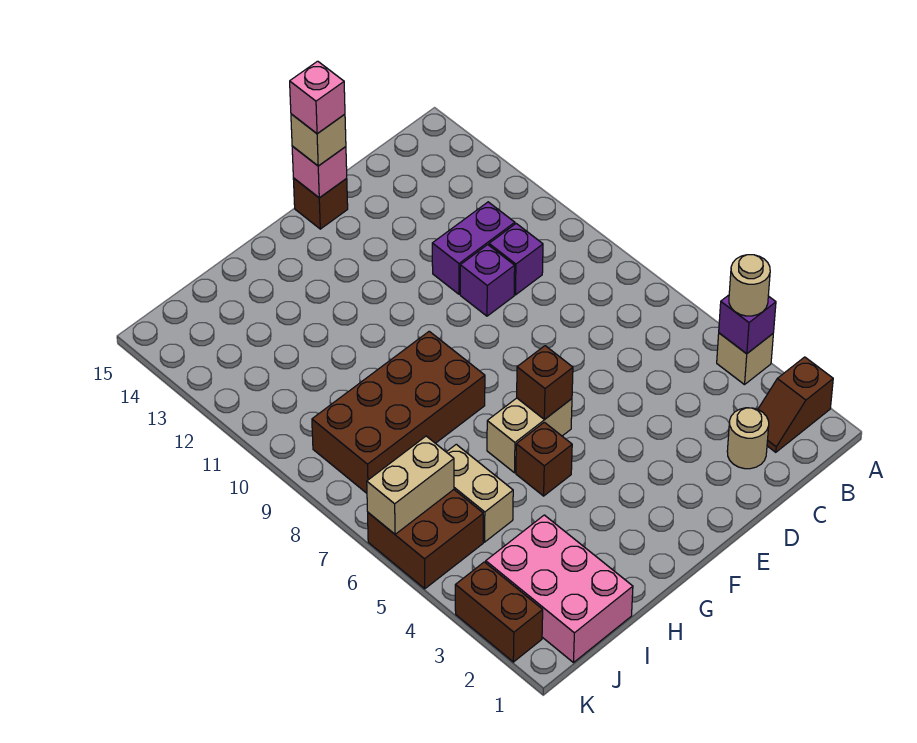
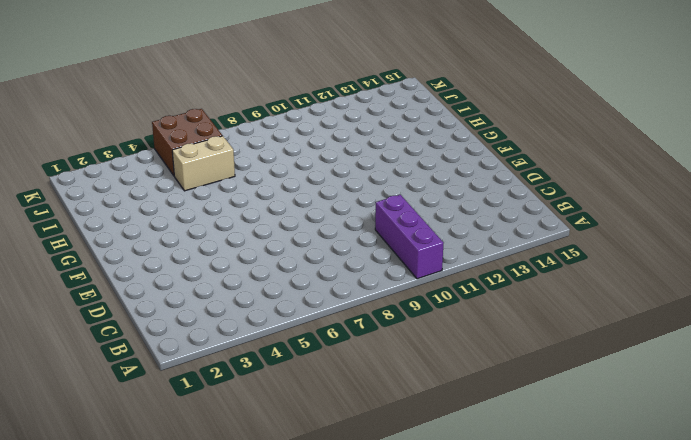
purple brick A10:C10 level 1 -> purple brick C10 level 1
none -> brown slope A2:B2 level 1 top A
none -> tan brick A4 level 1
none -> tan round brick C2 level 1

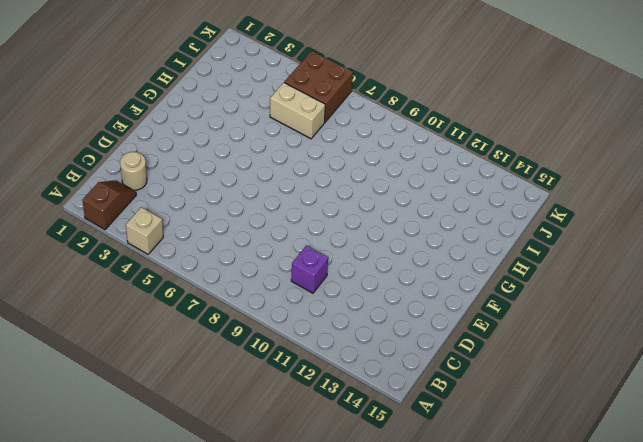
none -> purple brick C11:D11 level 1
none -> purple brick D10 level 1
none -> brown brick E15 level 1

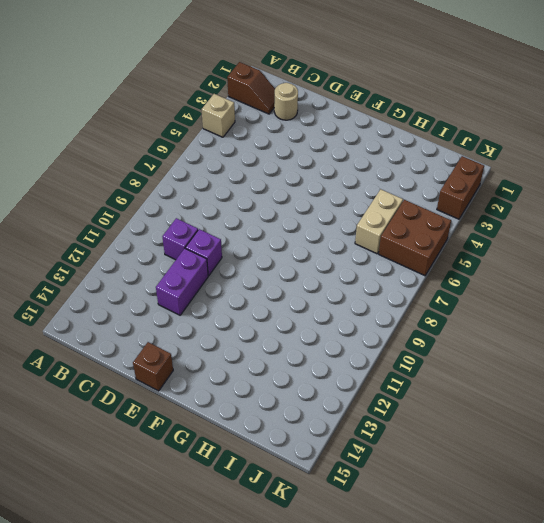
purple brick D11:D12 level 1 -> purple brick C11:D11 level 1
none -> tan brick F6:G6 level 1
none -> brown brick G5 level 1
none -> brown brick G8:J9 level 1

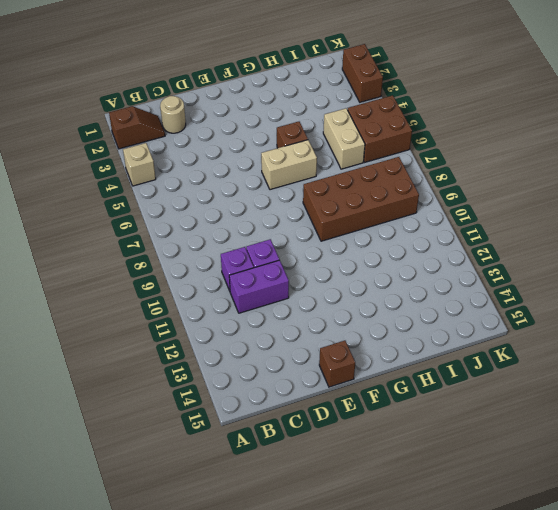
none -> pink brick I1:J3 level 1
none -> purple brick A4 level 2
none -> pink brick E15 level 2

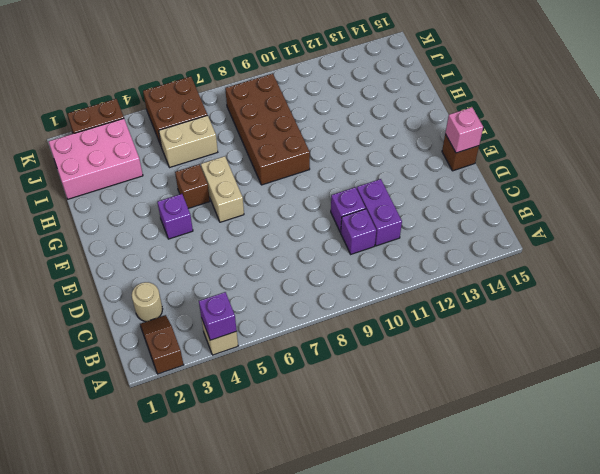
purple brick F4 level 1 -> none
none -> brown brick F6 level 2
none -> tan brick J6:K6 level 2
none -> tan round brick A4 level 3

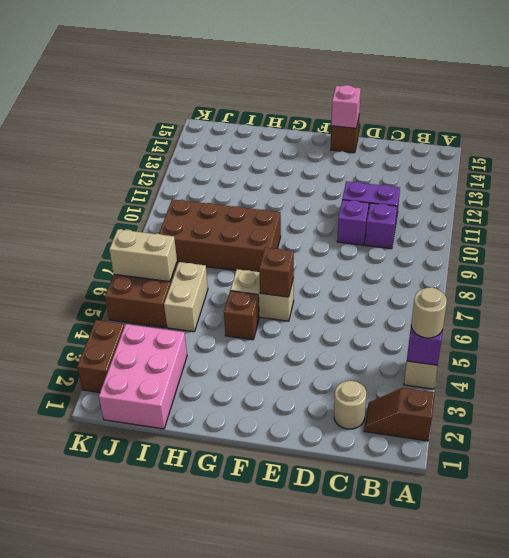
none -> tan brick E15 level 3
none -> pink brick E15 level 4

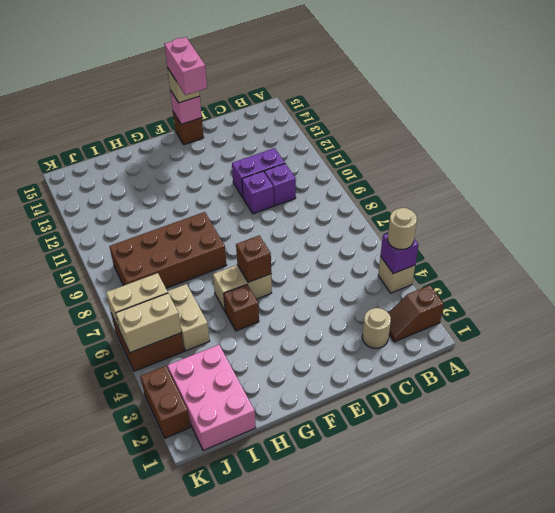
pink brick E14:E15 level 4 -> pink brick E15 level 4
tan brick J5:K5 level 2 -> none

